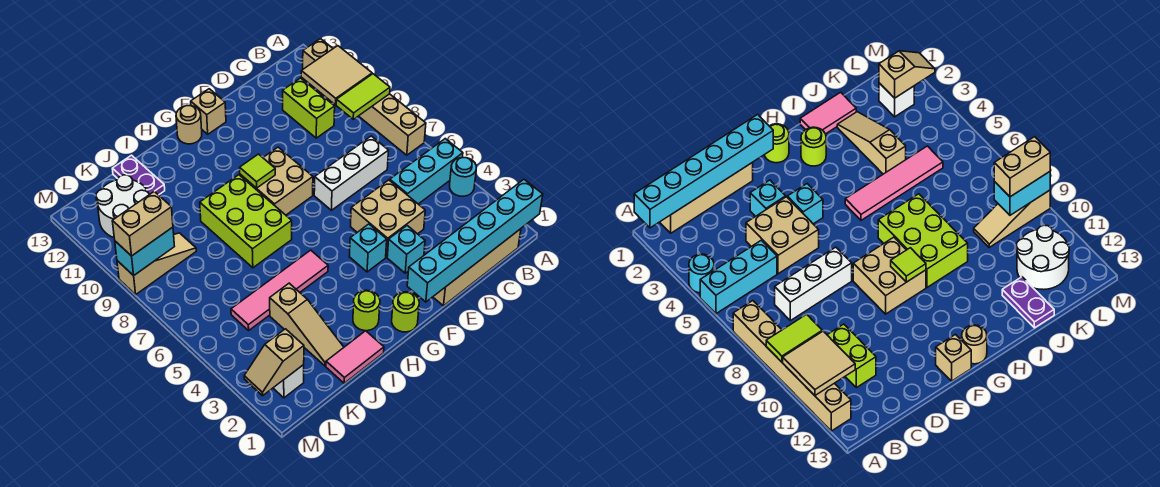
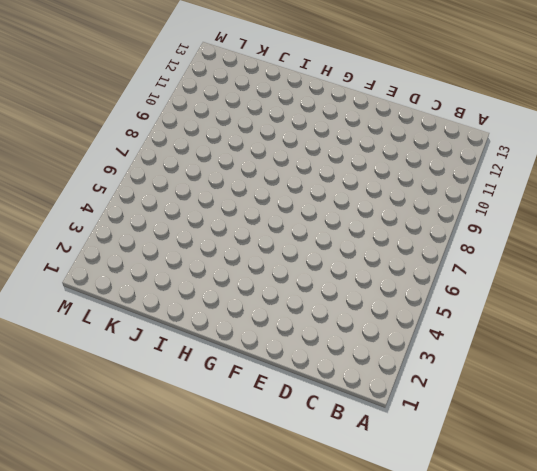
none -> cyan round brick A4 level 1
none -> cyan brick A5:C5 level 1
none -> tan brick A7:A12 level 1

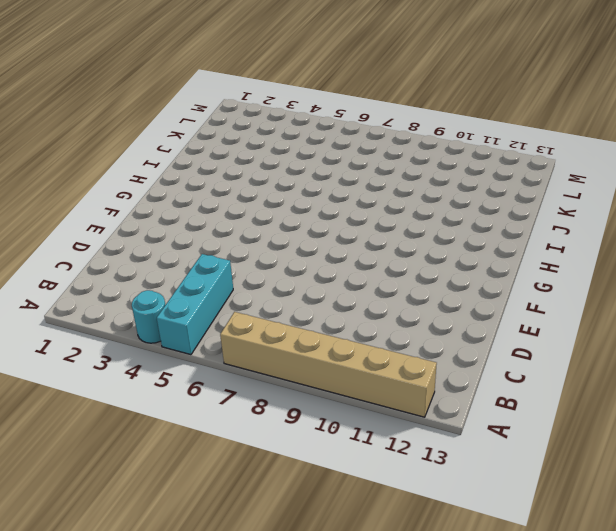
none -> tan brick B1:E1 level 1
none -> white brick C7:E7 level 1
none -> lime brick C10:C11 level 1

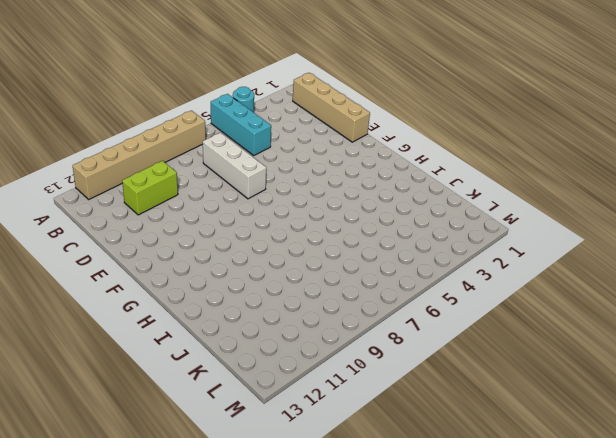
none -> tan brick D4:E5 level 1
none -> cyan brick E3 level 1
none -> cyan brick F4 level 1

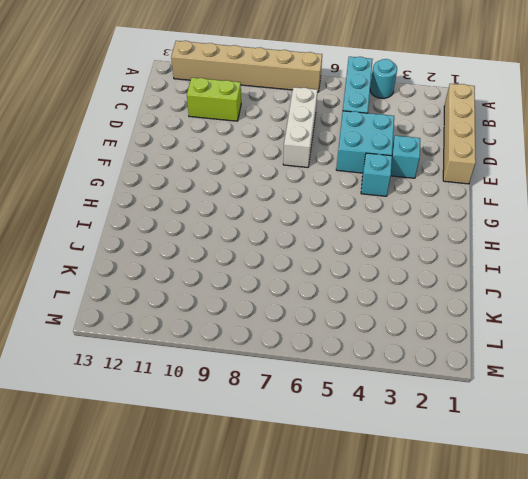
cyan brick D4:E5 level 1 -> tan brick D4:E5 level 1
none -> tan brick F8:G9 level 1
none -> tan brick F13 level 1
none -> lime round brick G1 level 1

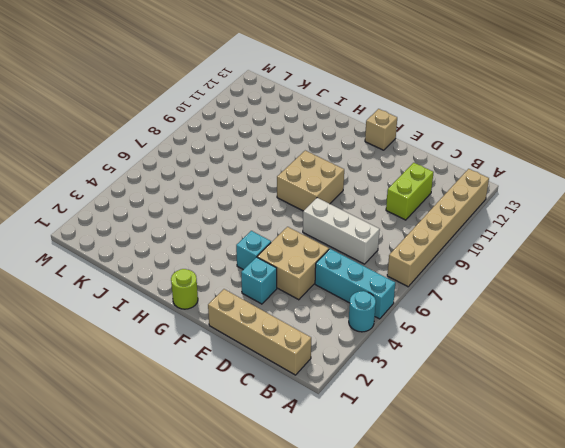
none -> tan round brick G13 level 1
none -> lime round brick H2 level 1
none -> pink tile H5:K5 level 1

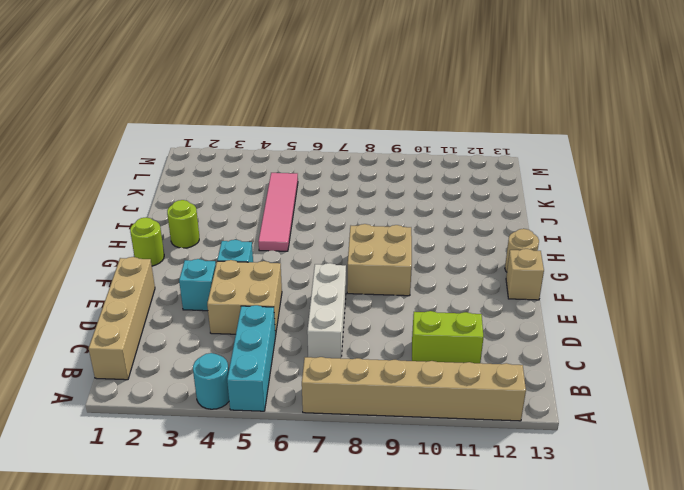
none -> lime brick H7:I9 level 1
none -> pink tile I1:J1 level 1
none -> tan slope J2:J4 level 1 top 4

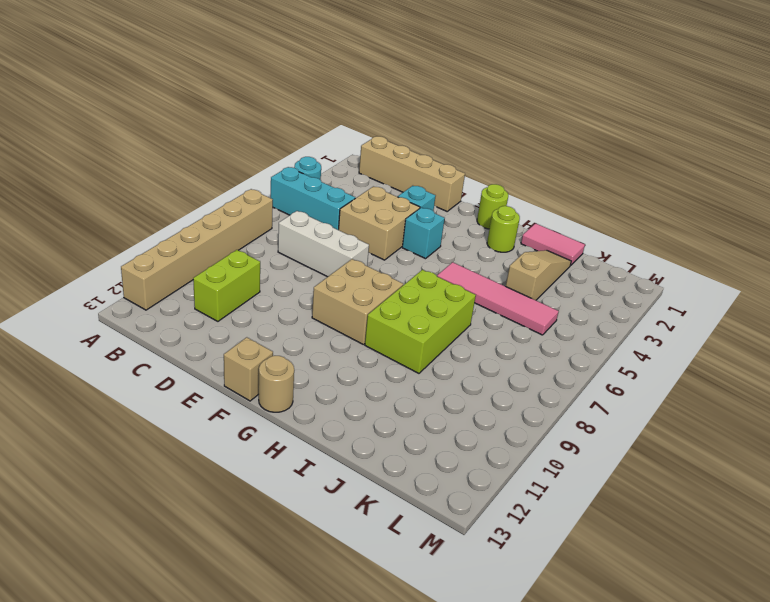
none -> purple plate J12:J13 level 1
none -> tan slope K9:M9 level 1 top M
none -> white round brick K11:L12 level 1

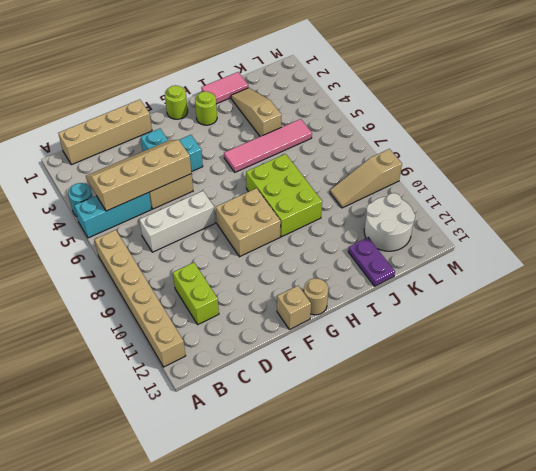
tan slope B4:E5 level 2 top 5 -> none
none -> white brick L2 level 1
none -> cyan brick A1:F1 level 2
none -> lime tile A9:B9 level 2

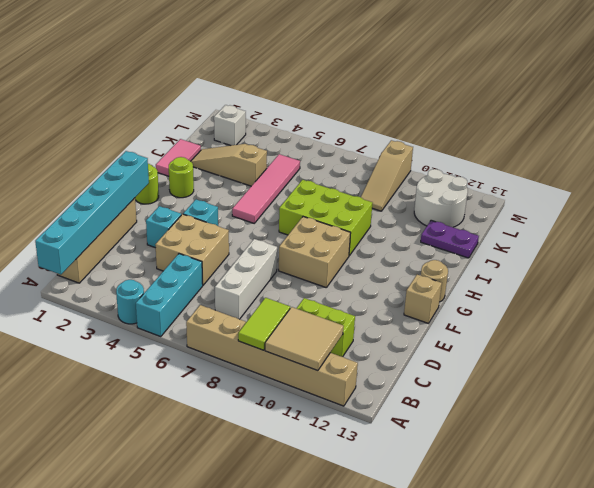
none -> lime tile G9 level 2
none -> tan slope L2:M2 level 2 top L
none -> cyan brick L9:M9 level 2

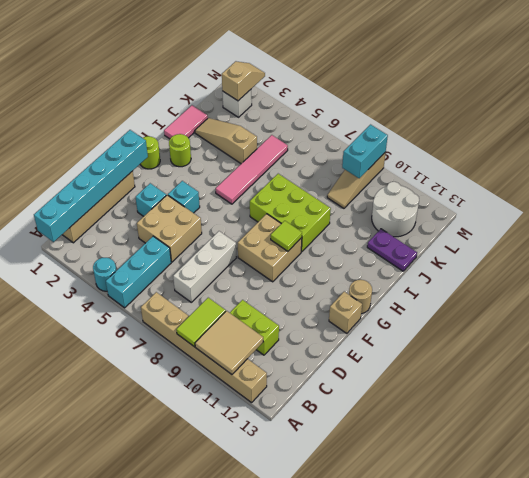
none -> tan brick L9:M9 level 3

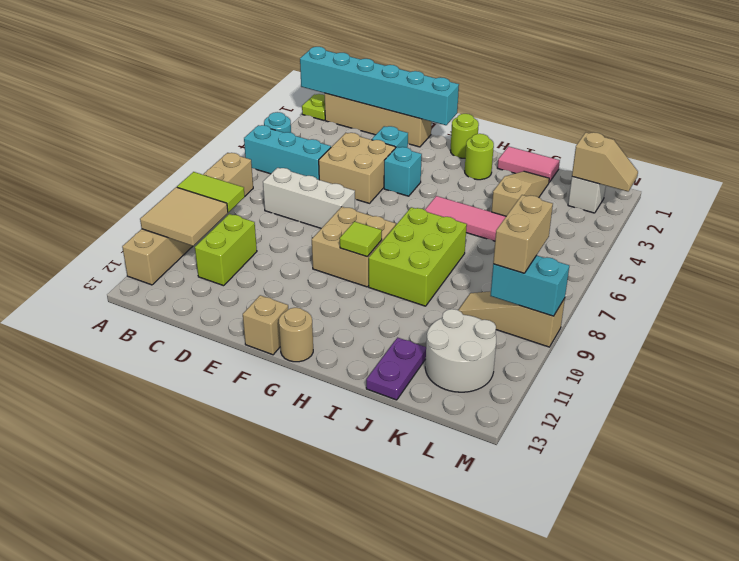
lime plate A1 level 1 -> none
tan brick L8:L9 level 3 -> tan brick L9:M9 level 3

